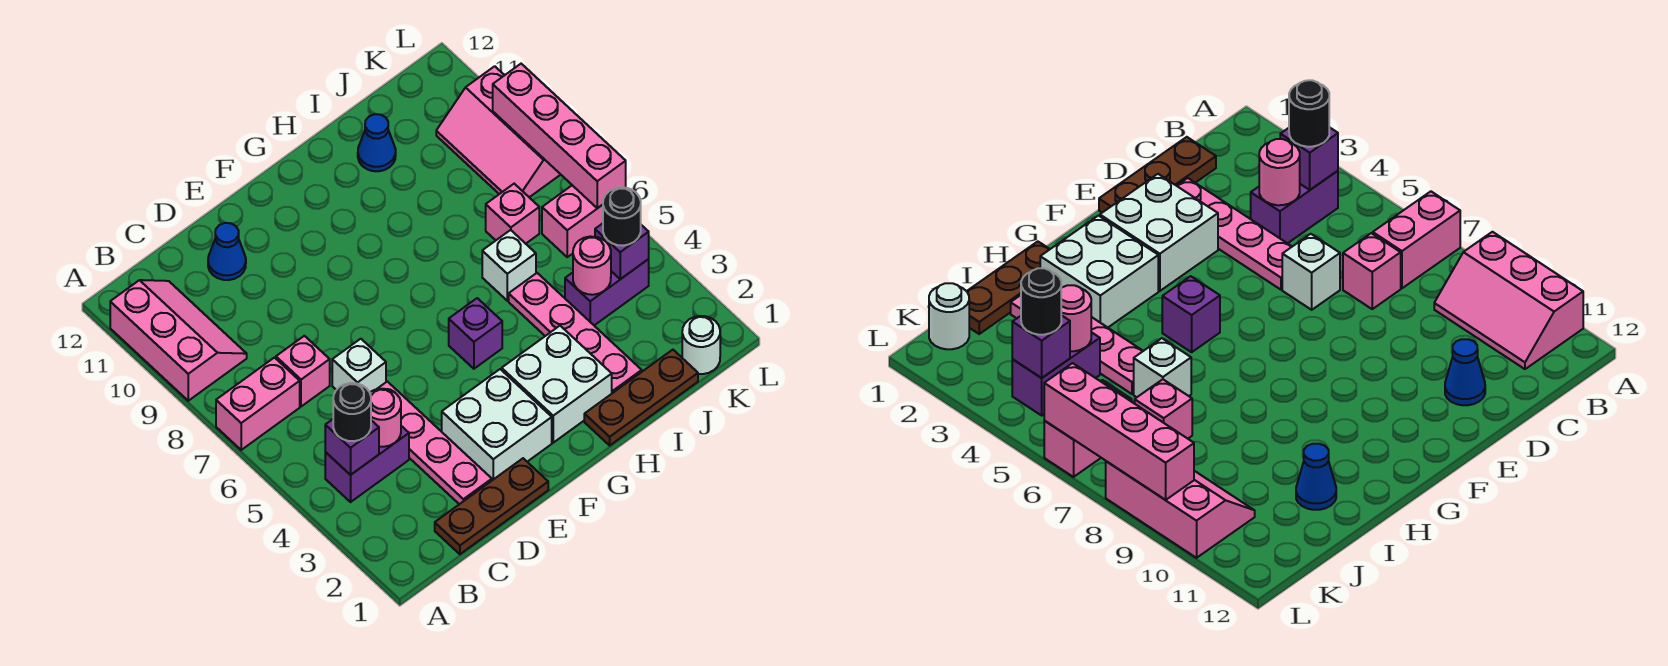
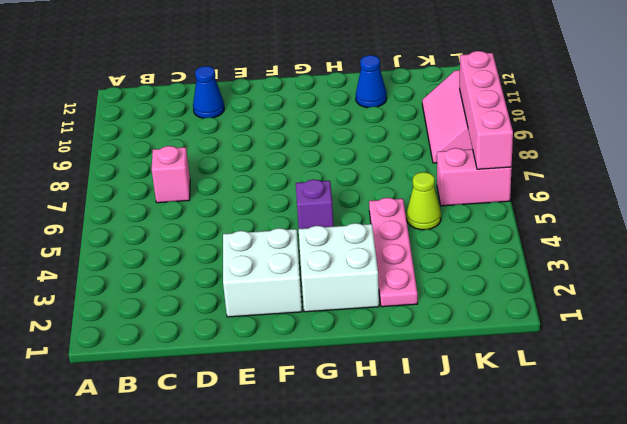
lime cone J5 level 1 -> none
none -> pink brick A7:B7 level 1
none -> pink slope A9:B11 level 1 top A
none -> purple brick B4:C4 level 1

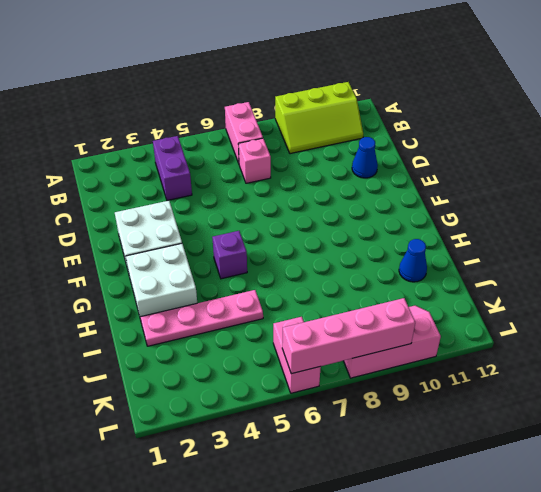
lime slope A9:B11 level 1 top A -> pink slope A9:B11 level 1 top A
none -> brown plate C1:E1 level 1
none -> pink plate D2:D5 level 1
none -> white brick D6 level 1

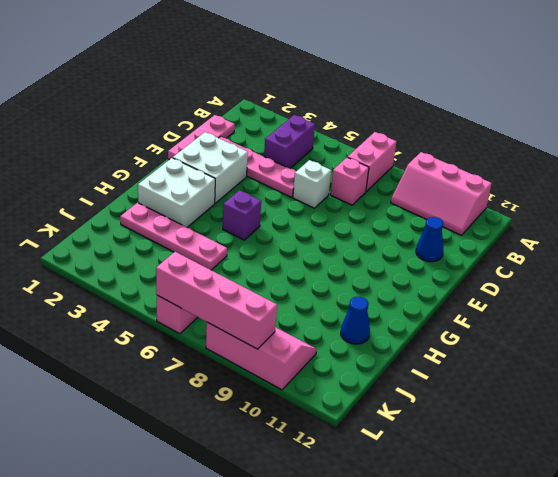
pink plate C1:E1 level 1 -> brown plate C1:E1 level 1
none -> brown plate H1:J1 level 1
none -> white brick I6 level 1
none -> purple brick J4:K4 level 1

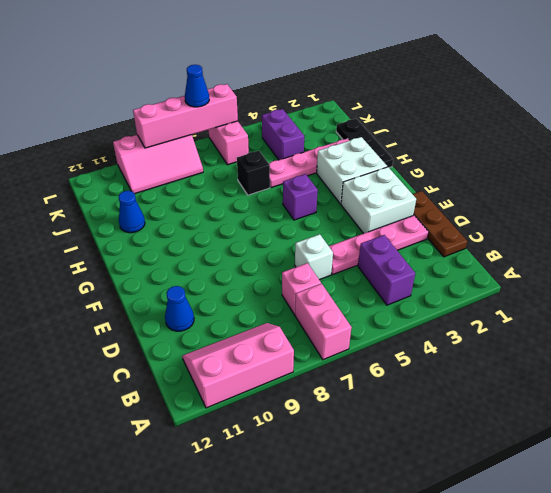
black plate H1:J1 level 1 -> brown plate H1:J1 level 1
black brick I6 level 1 -> white brick I6 level 1
blue cone L7 level 3 -> none
none -> pink brick J7 level 1
none -> white round brick K1 level 1
none -> purple brick B4 level 2

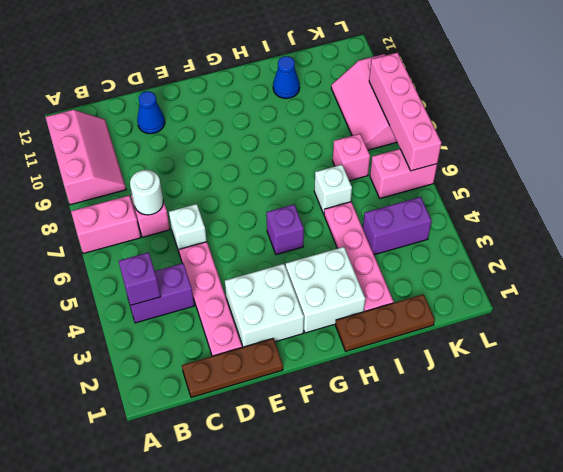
white round brick C7 level 2 -> white round brick K1 level 1
none -> pink round brick C4 level 2
none -> pink round brick J4 level 2
none -> purple brick K4 level 2

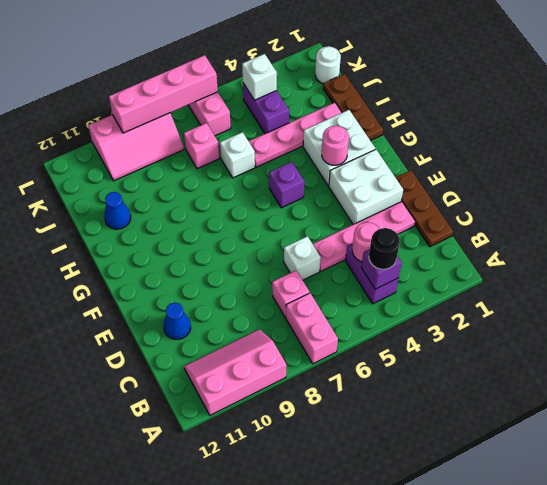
pink round brick G3 level 2 -> pink round brick J4 level 2
white brick K4 level 2 -> purple brick K4 level 2
none -> black round brick K4 level 3

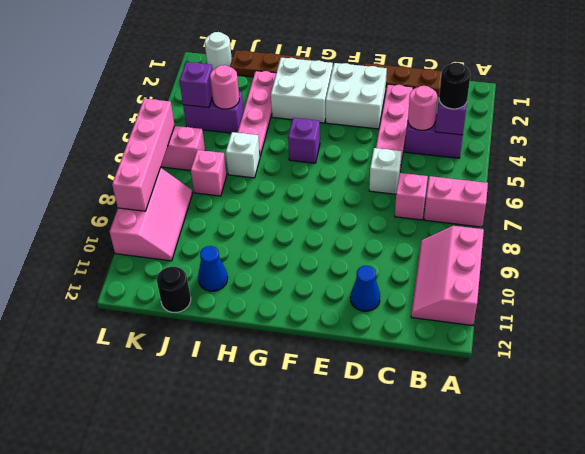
black round brick J12 level 1 -> black round brick K4 level 3

